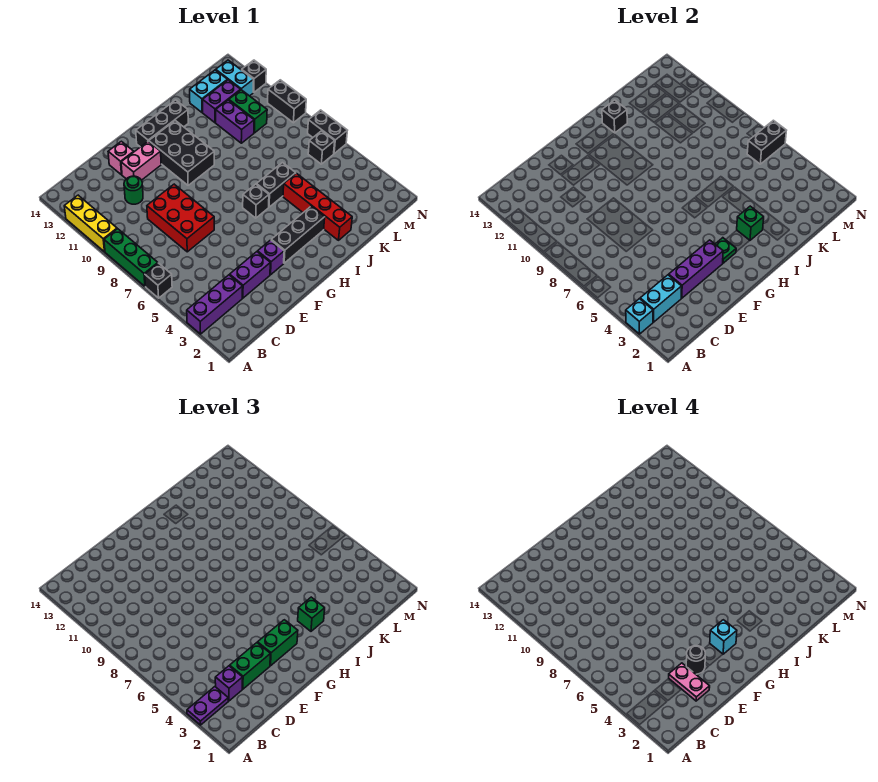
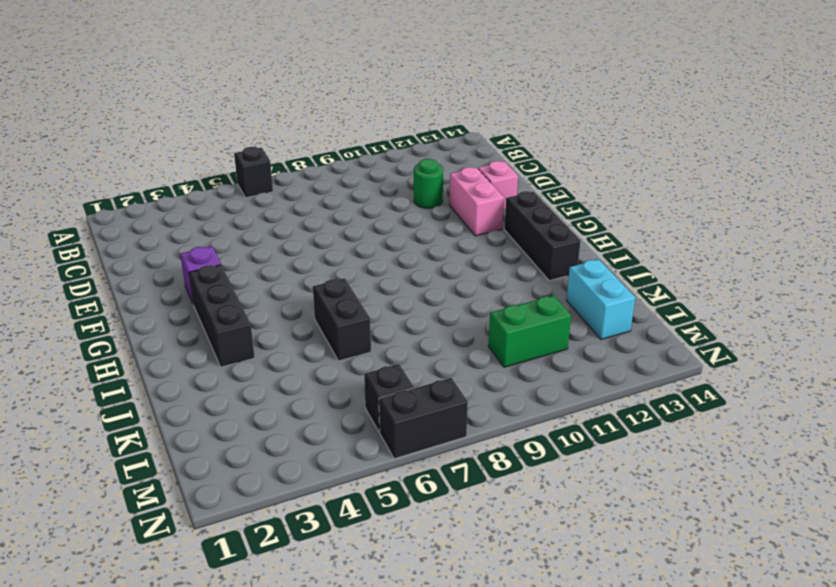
none -> purple brick A3:C3 level 1
none -> green brick A7:A9 level 1
none -> yellow brick A10:A12 level 1
none -> purple brick D3:E3 level 1

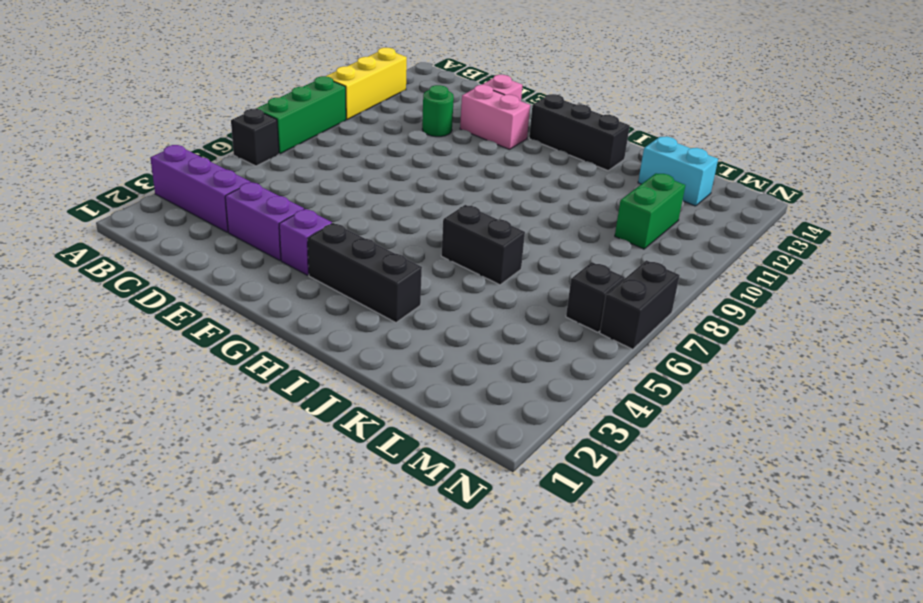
none -> red brick D7:E9 level 1
none -> black brick G10:H12 level 1
none -> black brick H6 level 1
none -> red brick J2:J5 level 1

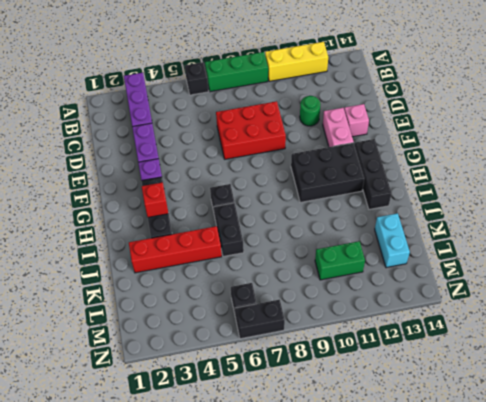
red brick H3 level 2 -> none
none -> purple brick K10:K11 level 1
none -> purple brick K12:L12 level 1
none -> cyan brick M12:M13 level 1
none -> black brick N9:N10 level 1

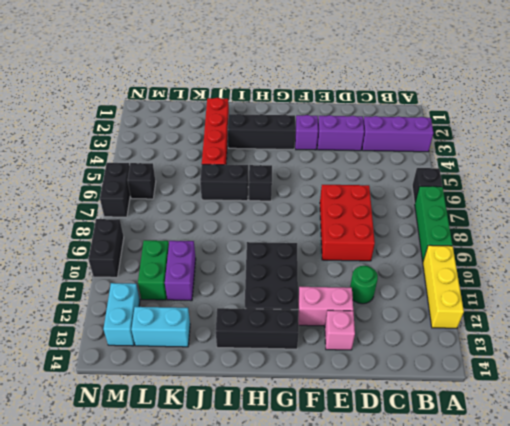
none -> purple brick K12:L12 level 1
none -> black brick N12 level 1
none -> cyan brick A3 level 2
none -> cyan brick B3:C3 level 2

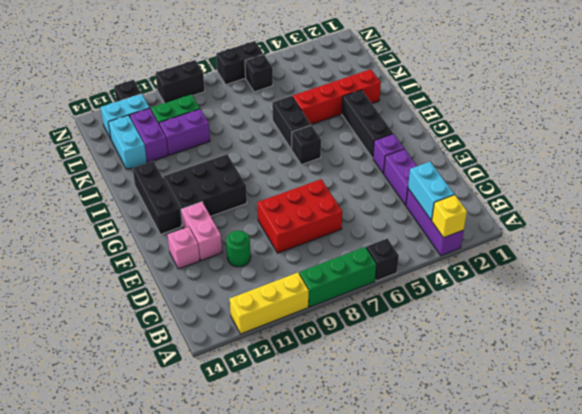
yellow brick A3 level 2 -> cyan brick A3 level 2
none -> purple brick D3:F3 level 2
none -> green plate G3 level 2
none -> green brick I3 level 2
none -> black brick I13 level 2

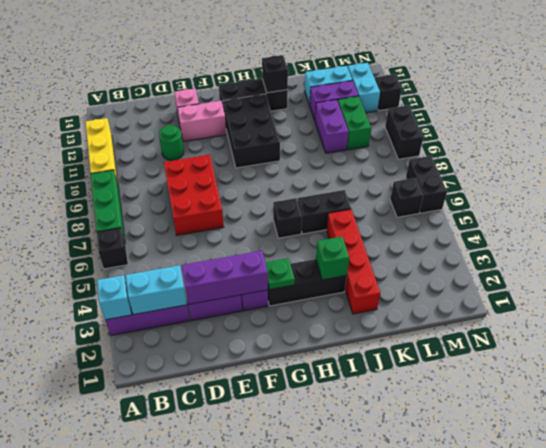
none -> black brick M6:N6 level 2
none -> purple plate A3:B3 level 3
none -> purple brick C3 level 3
none -> green brick D3:E3 level 3

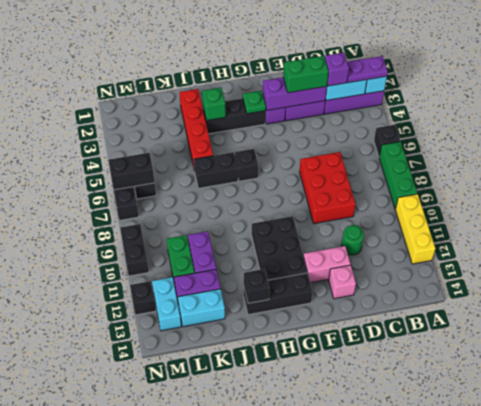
none -> green brick F3:G3 level 3
none -> green brick I3 level 3
none -> pink plate D2:D3 level 4
none -> black round brick E3 level 4

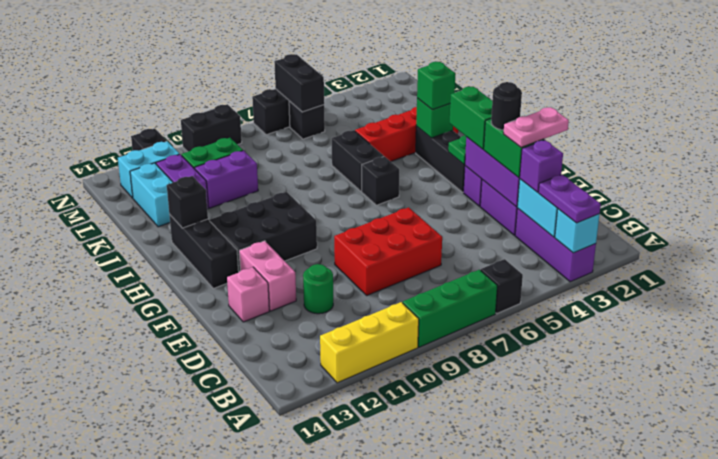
none -> cyan brick G3 level 4

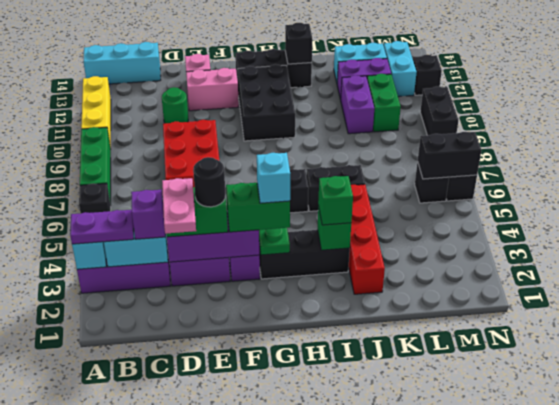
cyan brick A14:C14 level 1 -> none

